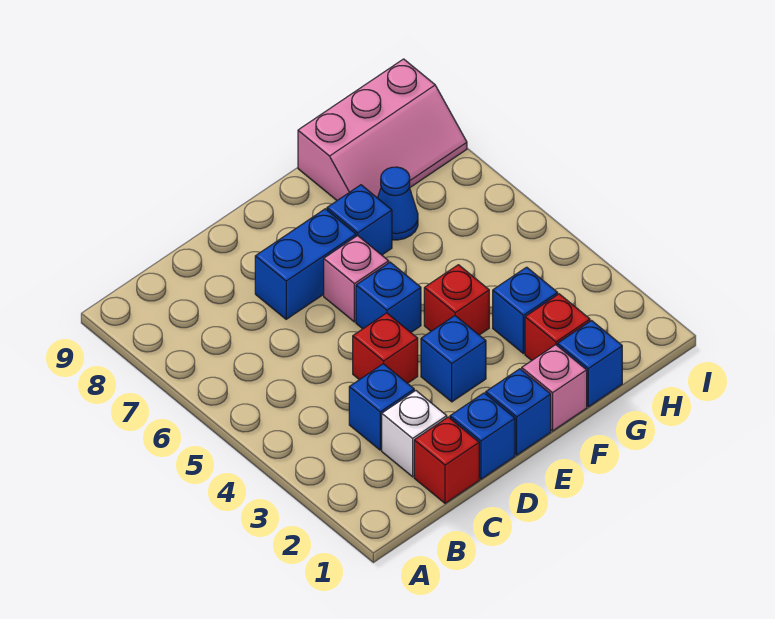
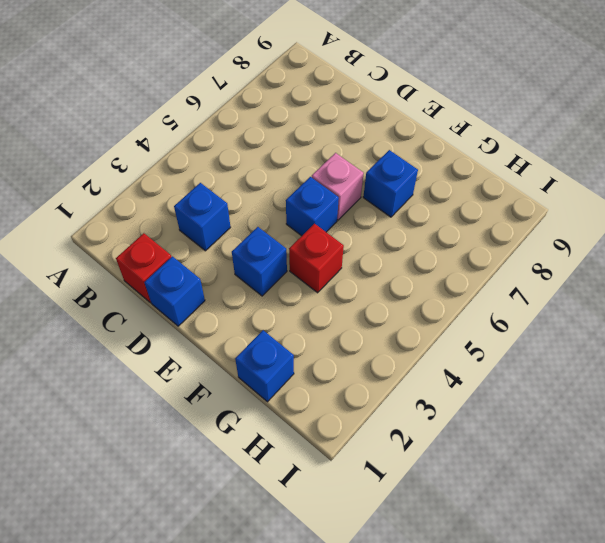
none -> white brick C2 level 1
none -> red brick D4 level 1
none -> blue brick D7:E7 level 1

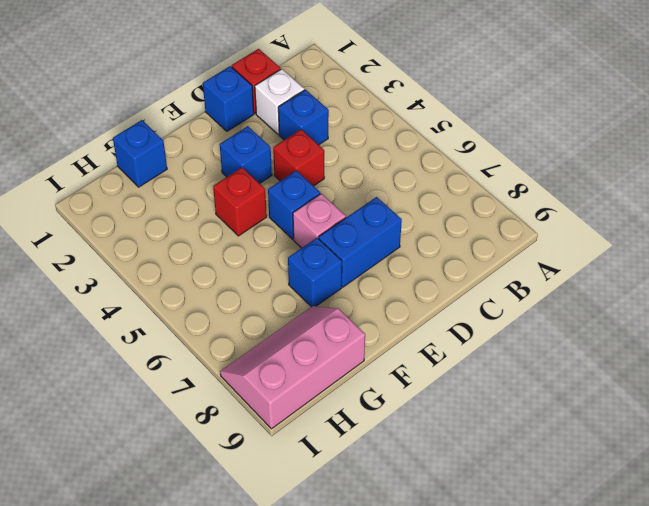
none -> blue brick E1 level 1
none -> pink brick F1 level 1
none -> red brick G2 level 1

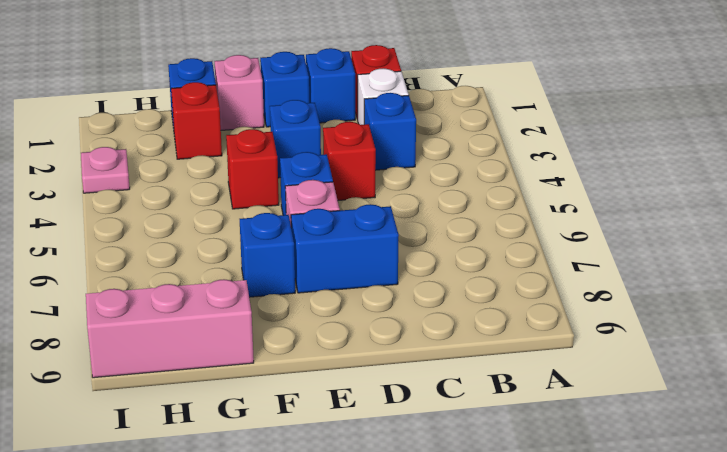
pink plate I3 level 1 -> none
none -> blue brick G3 level 1
none -> blue cone G7 level 1

